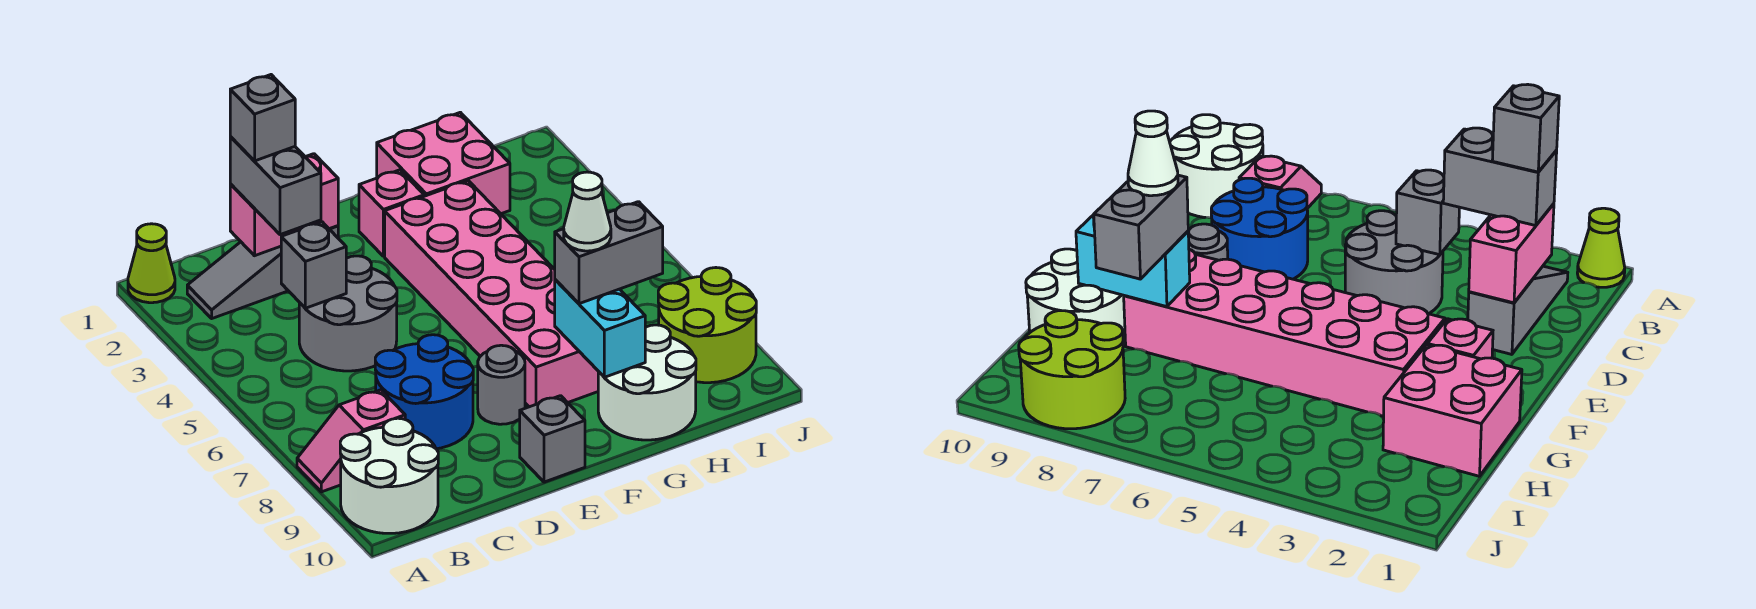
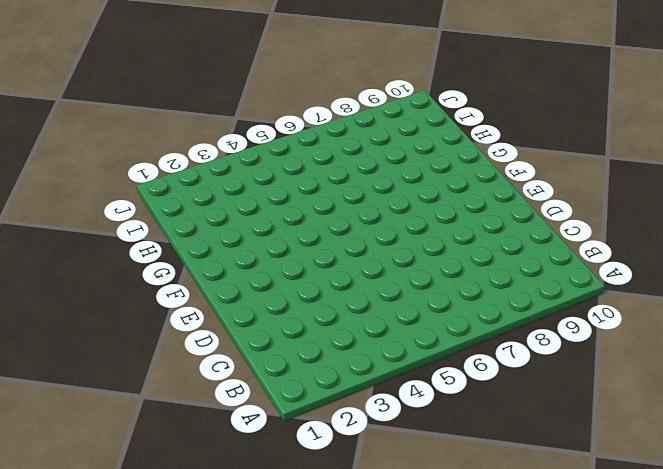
none -> lime cone A1 level 1
none -> pink slope A8:B8 level 1 top B
none -> white round brick A9:B10 level 1

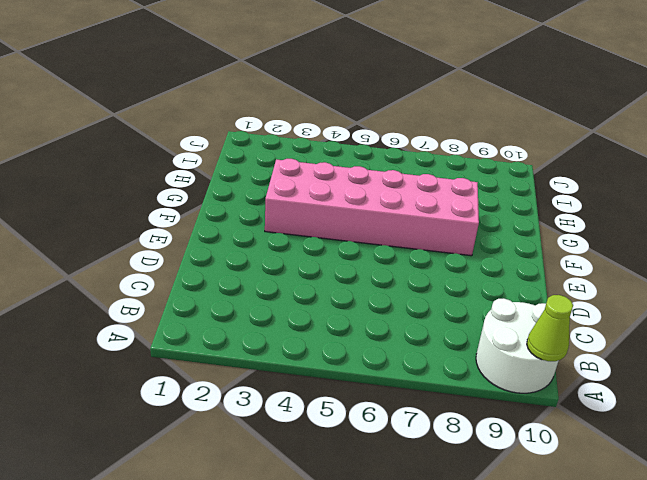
lime cone A10 level 2 -> lime cone A1 level 1
none -> pink slope A8:B8 level 1 top B
none -> grey slope B2:D2 level 1 top D
none -> grey round brick C4:D5 level 1

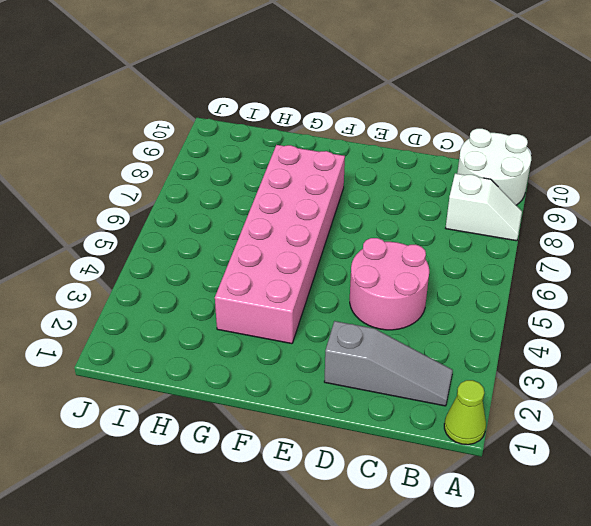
white slope A8:B8 level 1 top B -> pink slope A8:B8 level 1 top B
pink round brick C4:D5 level 1 -> grey round brick C4:D5 level 1
none -> blue round brick C7:D8 level 1
none -> grey round brick E8 level 1
none -> grey brick E10 level 1

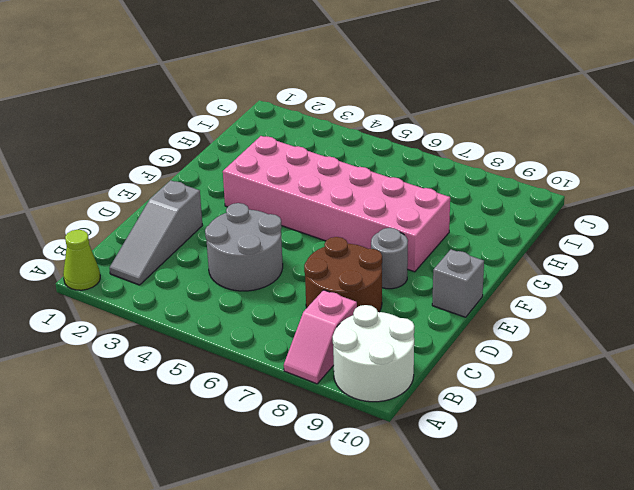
brown round brick C7:D8 level 1 -> blue round brick C7:D8 level 1
none -> pink brick F2 level 1
none -> pink brick G1:H2 level 1
none -> white round brick G9:H10 level 1

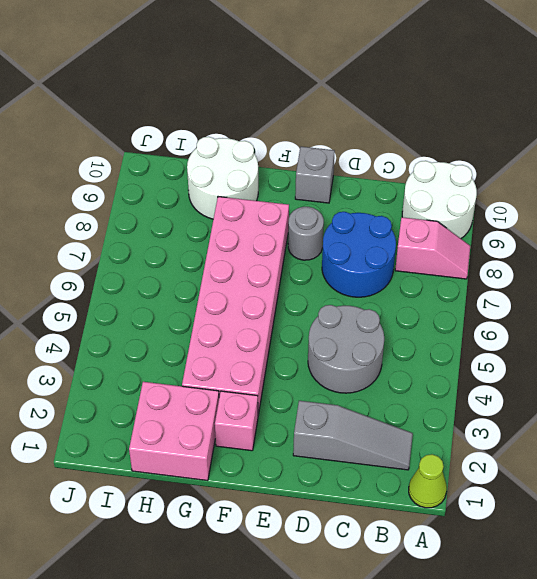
none -> lime round brick I8:J9 level 1
none -> pink brick C2:D2 level 2
none -> grey brick C4 level 2

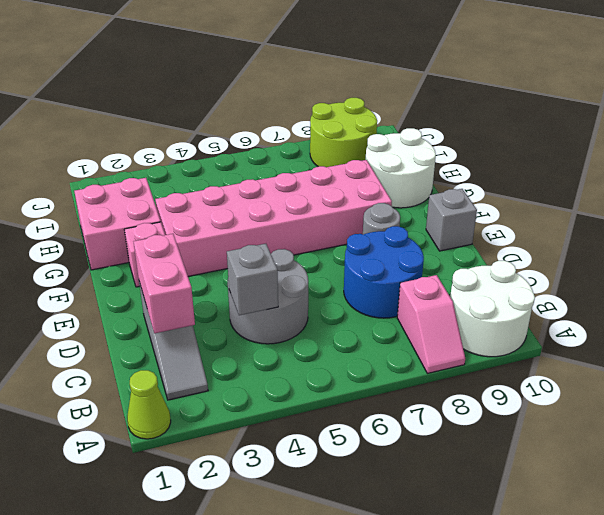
none -> cyan brick G8:G9 level 2
none -> grey brick C2:C3 level 3
none -> grey brick G8:H8 level 3

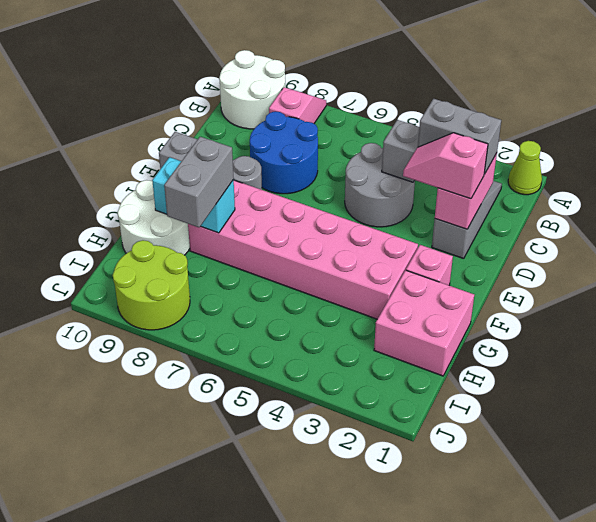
pink slope D2:D3 level 3 top 2 -> none
none -> grey brick C2 level 4
none -> white cone G8 level 4

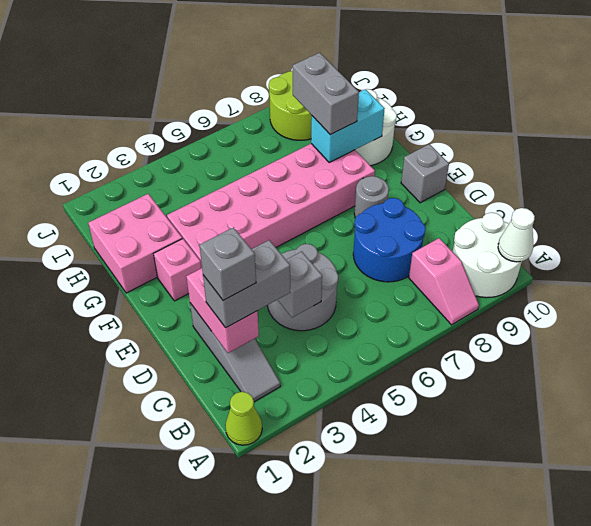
white cone A10 level 2 -> white cone G8 level 4

